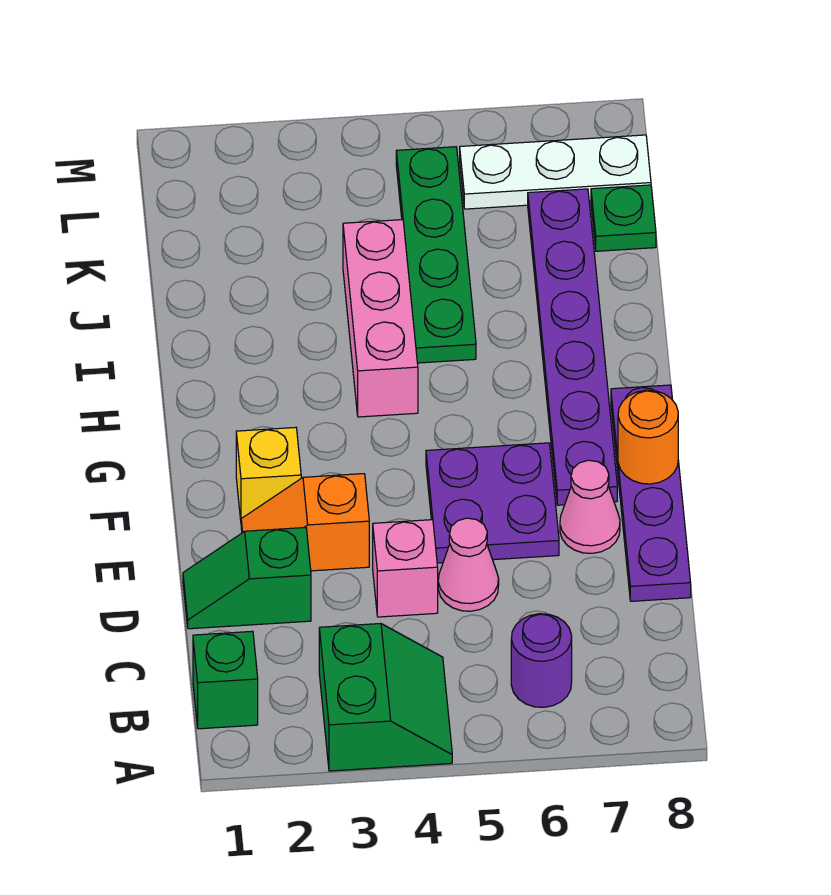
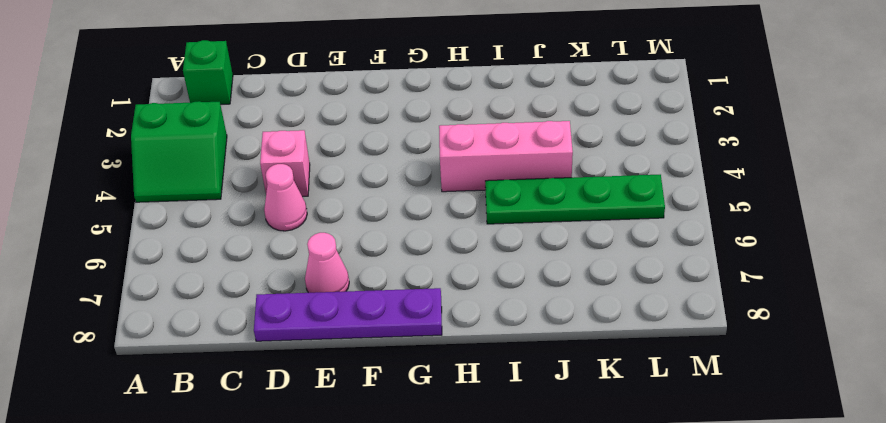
none -> purple round brick B6 level 1
none -> green slope D1:D2 level 1 top 2
none -> orange slope E2:E3 level 1 top 3

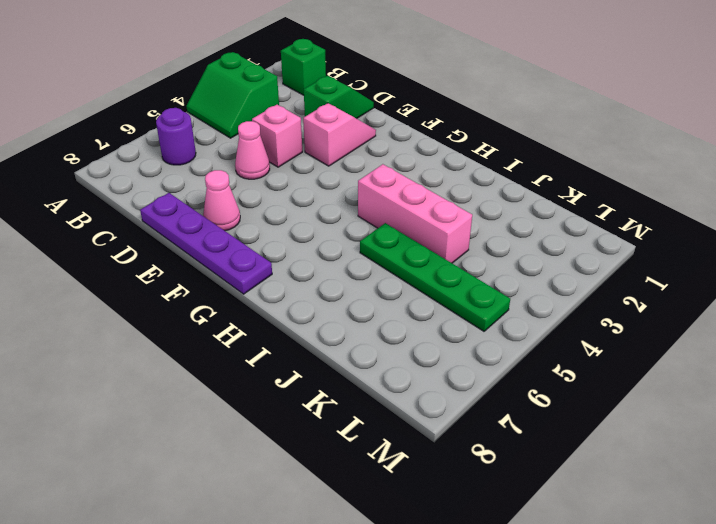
pink slope E2:E3 level 1 top 3 -> orange slope E2:E3 level 1 top 3
none -> purple plate E5:F6 level 1
none -> yellow brick F2 level 1
none -> purple plate F7:K7 level 1

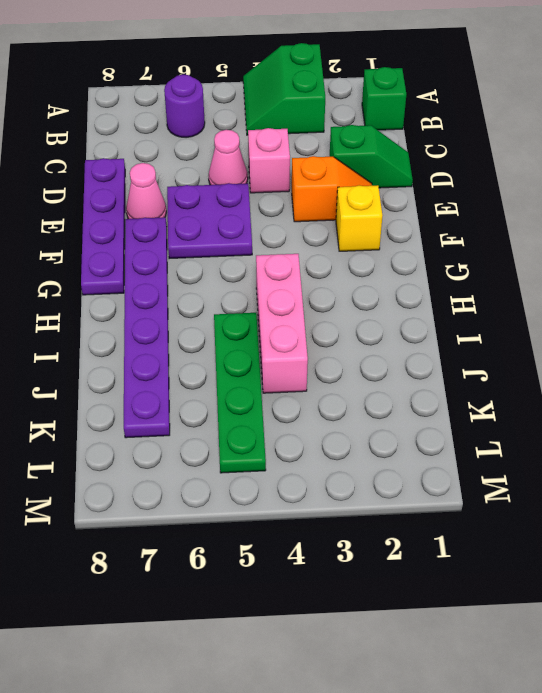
none -> green plate K8 level 1
none -> white plate L6:L8 level 1
none -> orange round brick F8 level 2

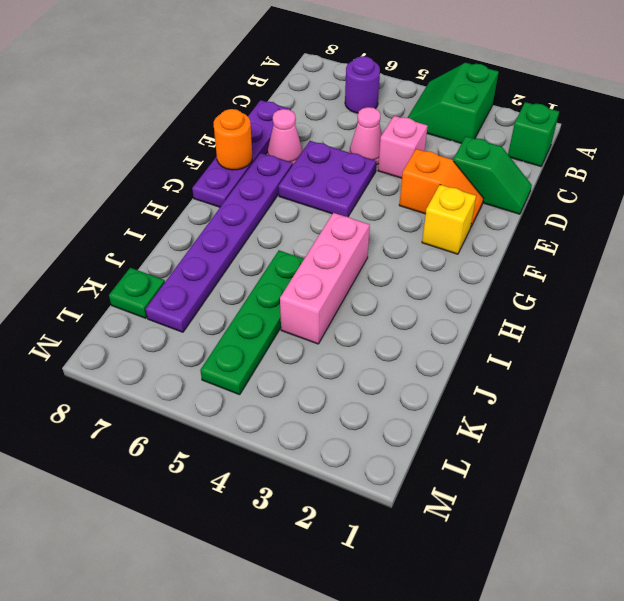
none -> white plate L6:L8 level 1

